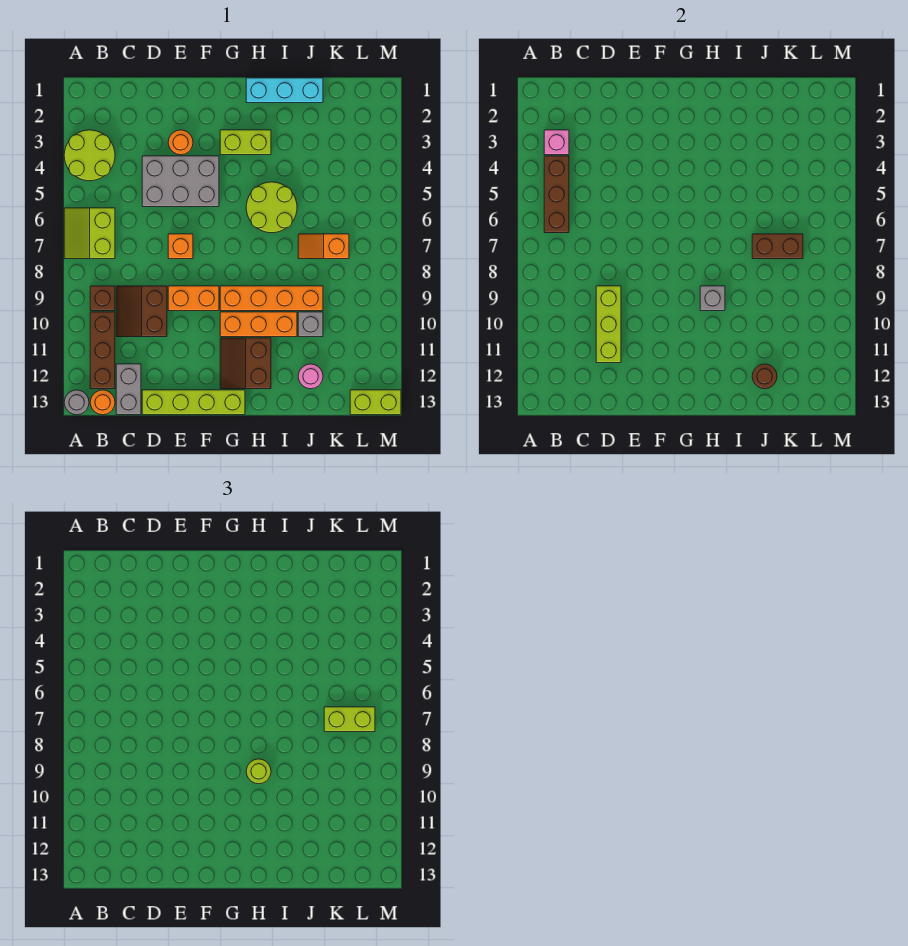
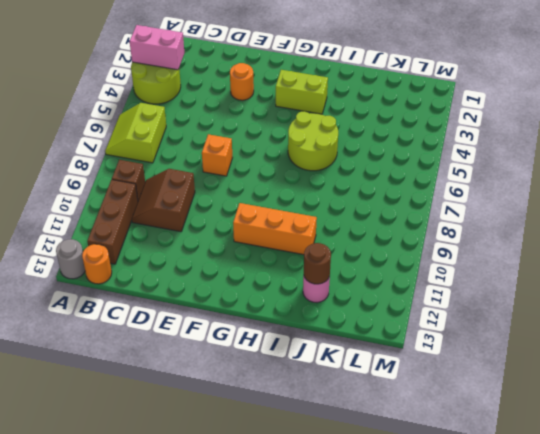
pink brick A3:B3 level 2 -> pink brick B3 level 2
none -> grey brick C12:C13 level 1
none -> grey brick D4:F5 level 1
none -> lime brick D13:G13 level 1
none -> orange brick E9:F9 level 1

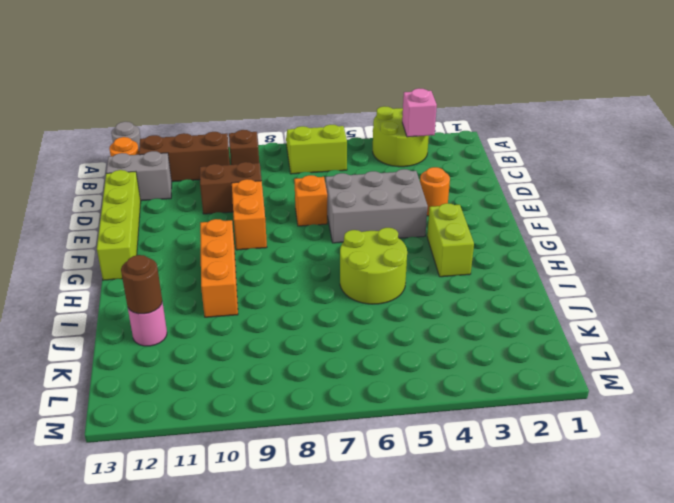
grey brick E4:F6 level 1 -> grey brick D4:F5 level 1
none -> orange brick G9:J9 level 1
none -> brown slope G11:H12 level 1 top H
none -> cyan brick H1:J1 level 1
none -> orange slope J7:K7 level 1 top K

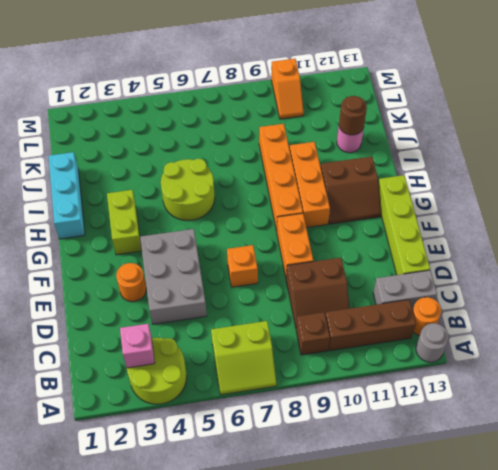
orange slope L10:M10 level 1 top M -> orange slope J7:K7 level 1 top K
none -> grey brick J10 level 1
none -> lime brick L13:M13 level 1
none -> brown brick B4:B6 level 2
none -> lime brick D9:D11 level 2

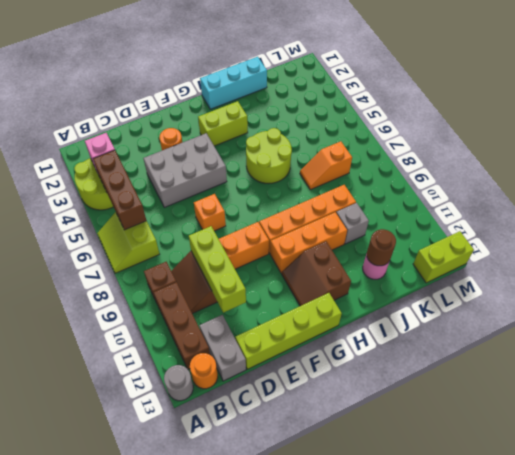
none -> grey brick H9 level 2
none -> brown brick J7:K7 level 2
none -> lime round brick H9 level 3
none -> lime brick K7:L7 level 3

